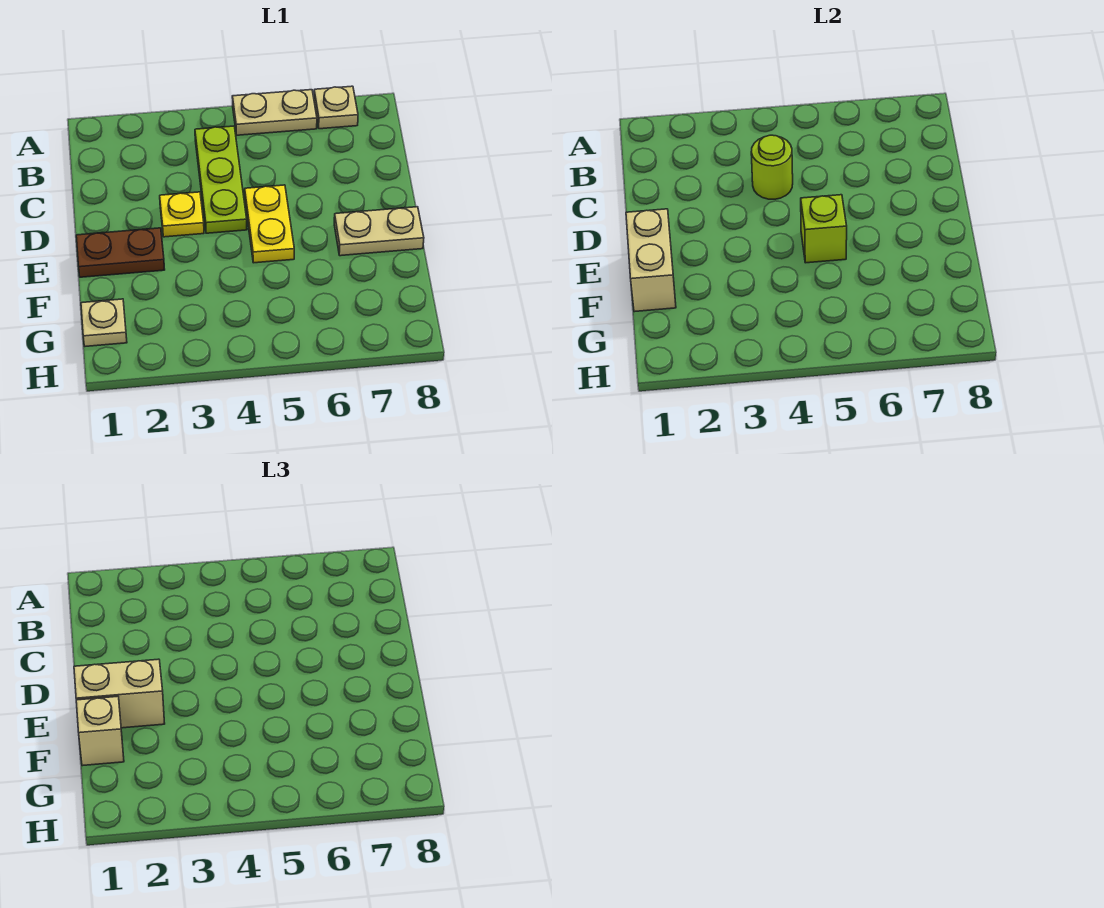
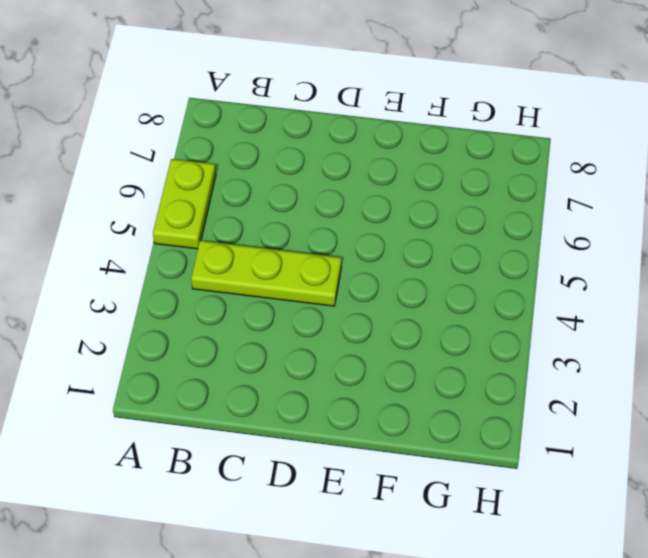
lime plate A5:A6 level 1 -> tan plate A5:A6 level 1
none -> tan plate A7 level 1
none -> yellow plate D3 level 1
none -> yellow plate D5:E5 level 1

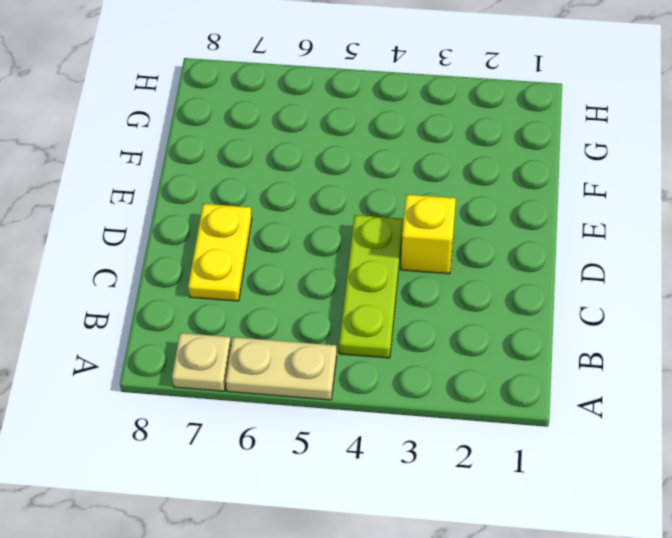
yellow plate C7:D7 level 1 -> yellow plate D5:E5 level 1
yellow brick D3 level 1 -> yellow plate D3 level 1
none -> brown plate E1:E2 level 1
none -> tan plate E7:E8 level 1
none -> tan plate G1 level 1

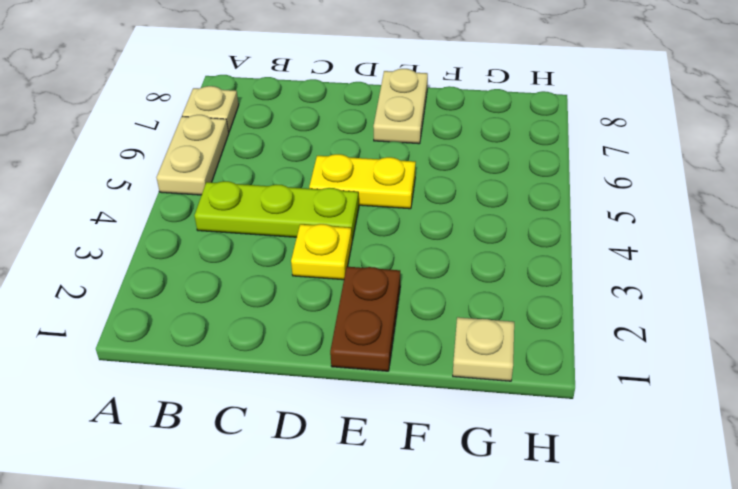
none -> lime round brick C4 level 2
none -> tan brick E1:F1 level 2
none -> lime brick E5 level 2

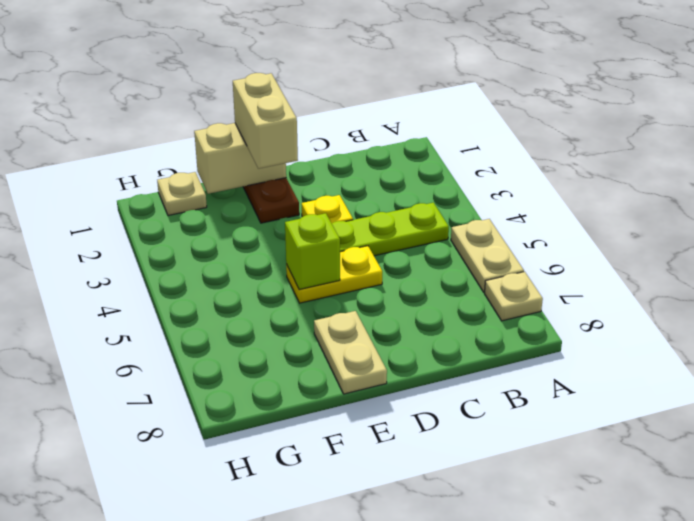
none -> lime round brick C4 level 2
none -> tan brick F1 level 3

